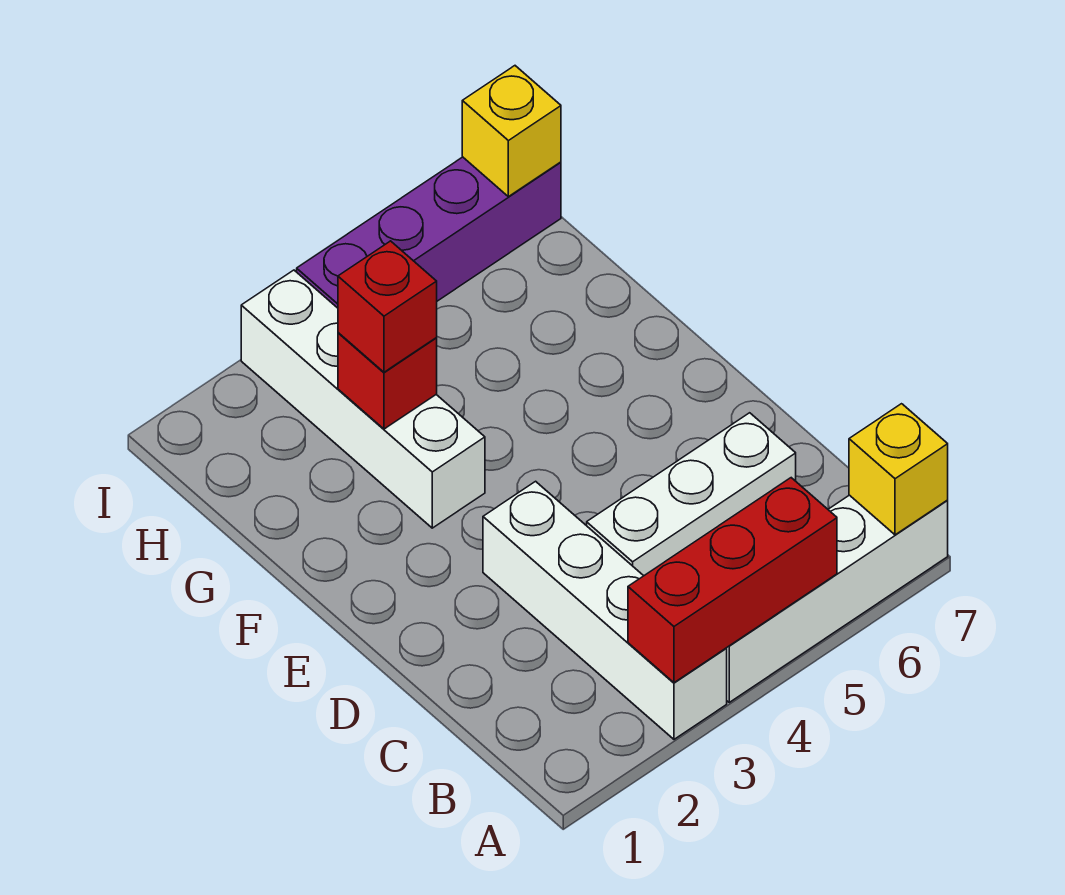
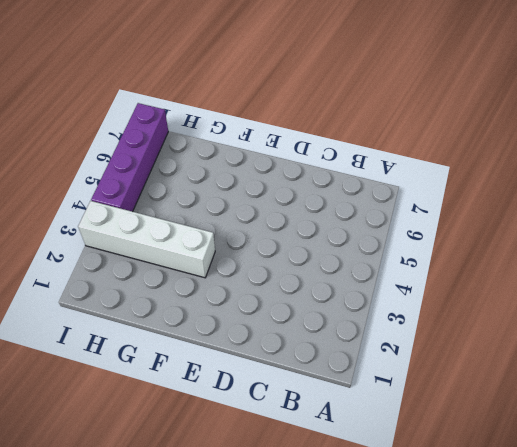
none -> white brick A3:D3 level 1
none -> white brick A4:A7 level 1

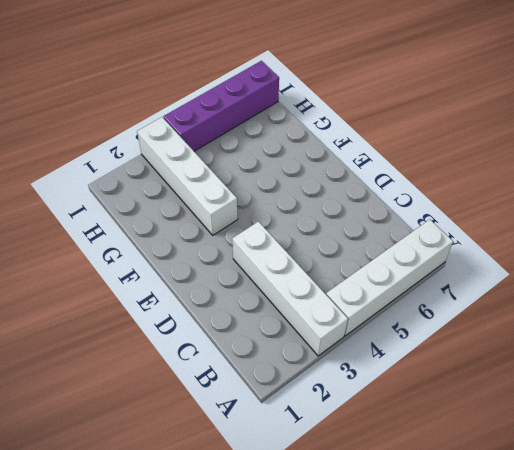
none -> white brick C4:C6 level 1
none -> red brick A3:A5 level 2

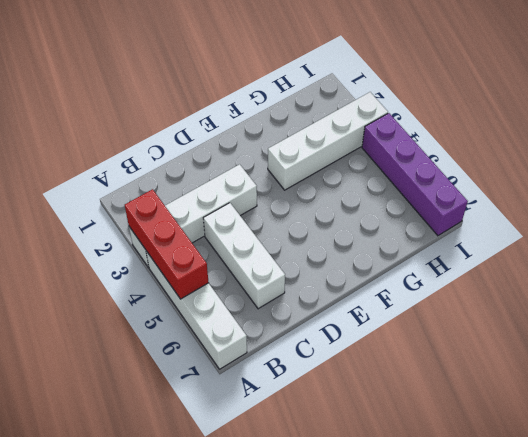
none -> yellow brick A7 level 2
none -> red brick G3 level 2

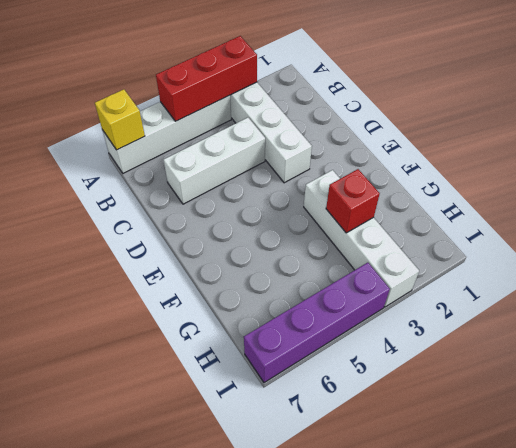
none -> yellow brick I7 level 2
none -> red brick G3 level 3

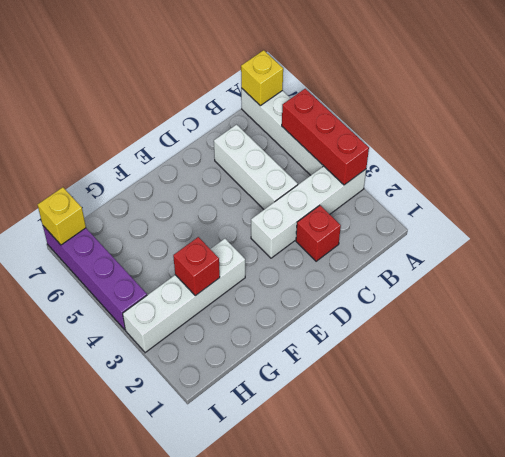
red brick C2 level 1 -> red brick G3 level 3

